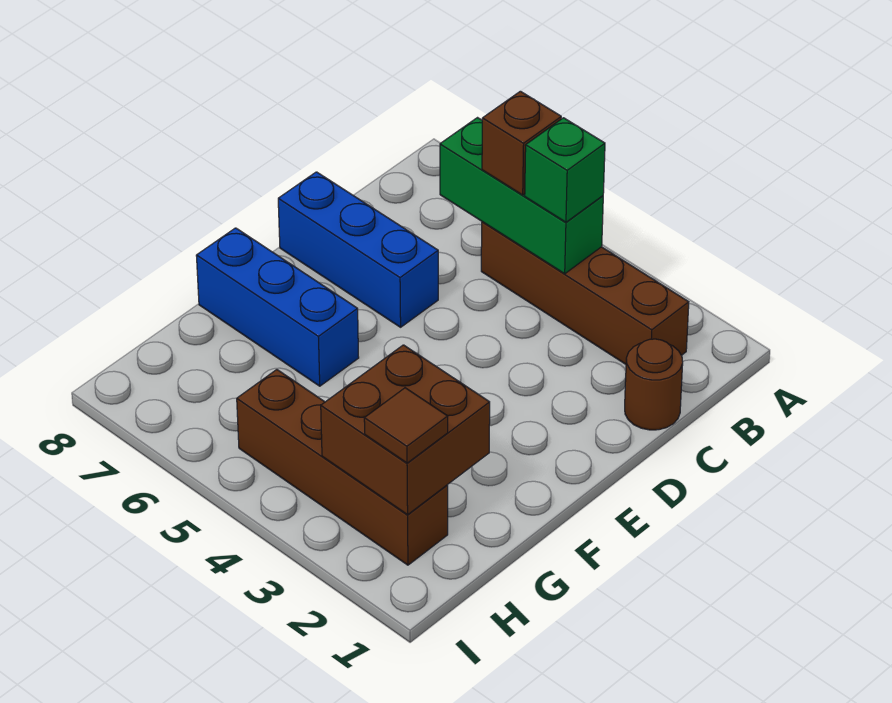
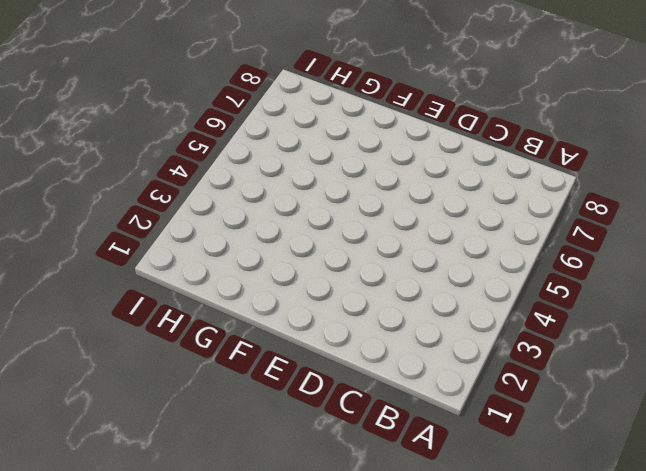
none -> brown brick B2:B5 level 1
none -> brown round brick C1 level 1

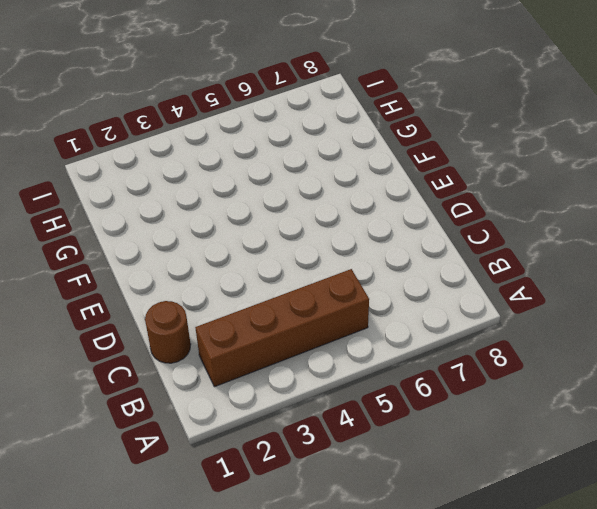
none -> blue brick D6:D8 level 1
none -> blue brick F6:F8 level 1

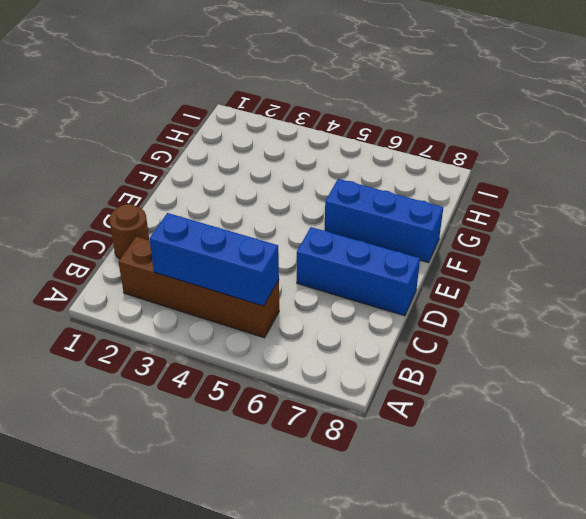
blue brick B3:B5 level 2 -> green brick B4:B6 level 2
none -> brown brick H2:H5 level 1
none -> brown brick G2:H3 level 2

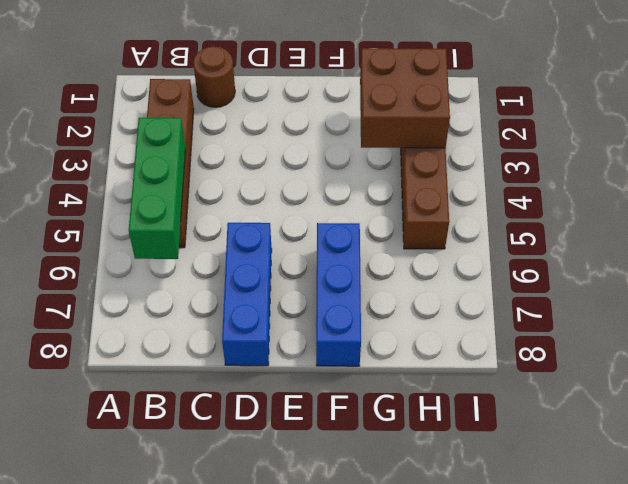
none -> green brick B4 level 3
none -> brown brick B5 level 3

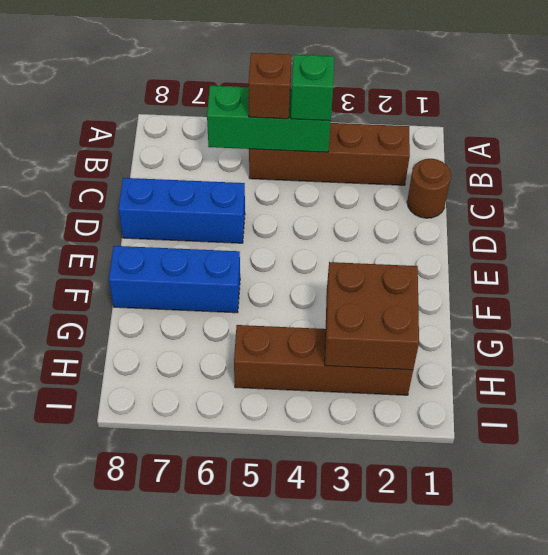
none -> brown tile H2 level 3

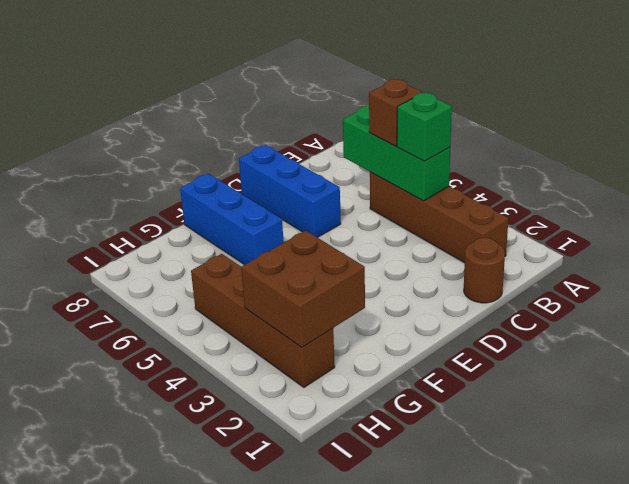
none -> brown tile H2 level 3

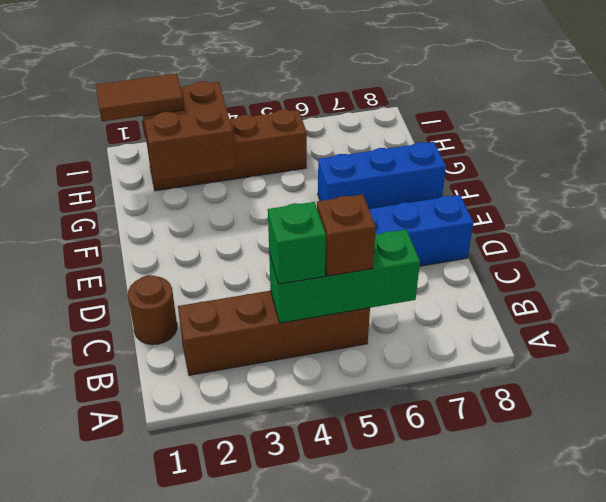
brown tile H1:H2 level 3 -> brown tile H2 level 3

